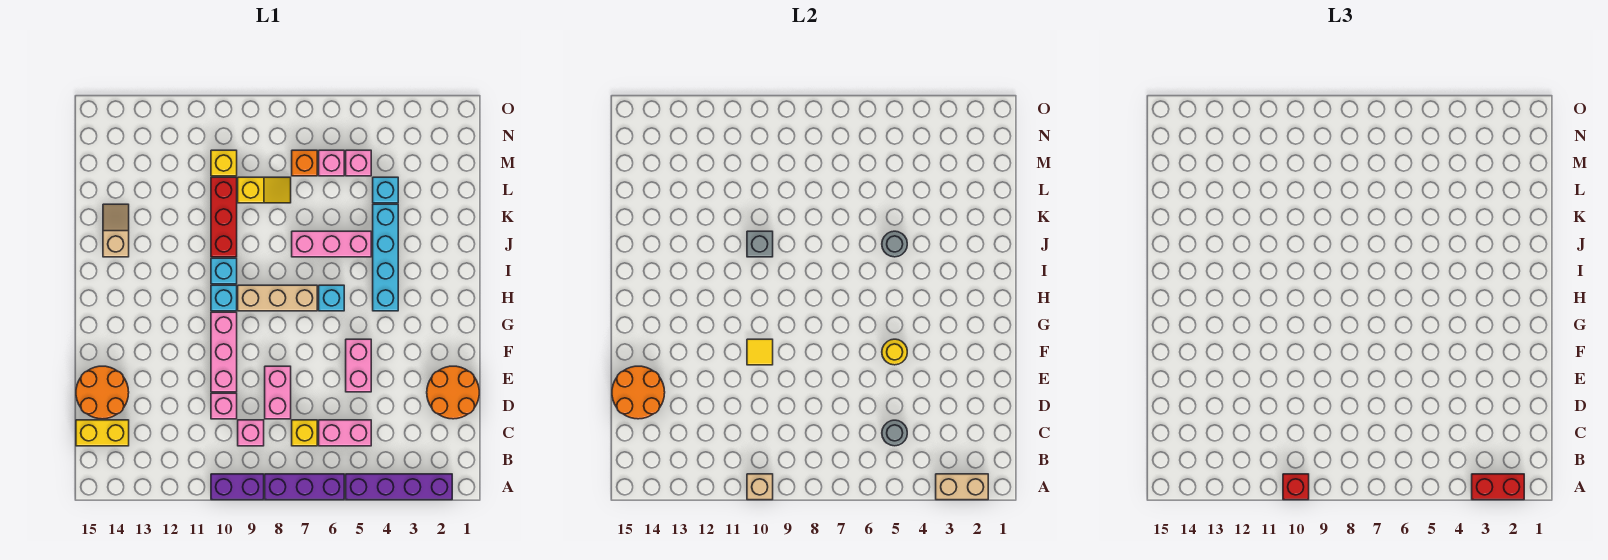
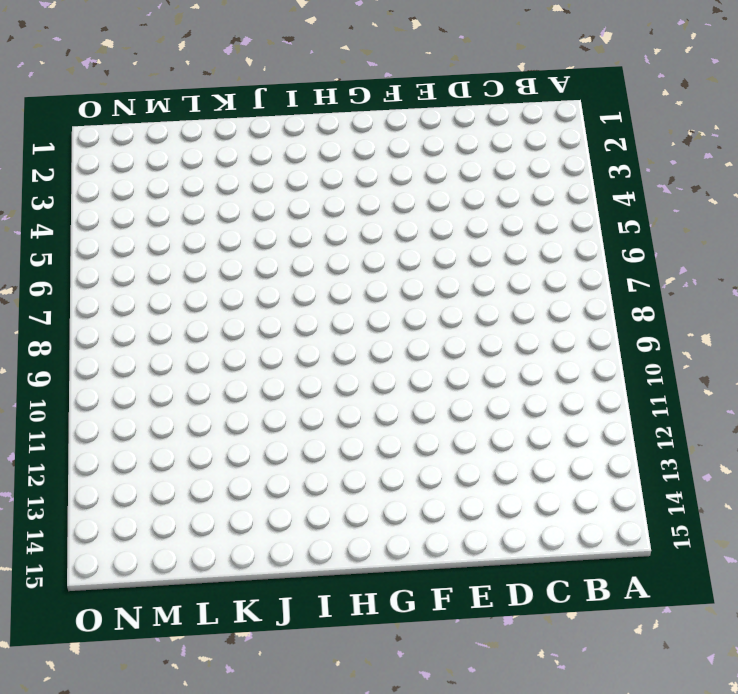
none -> purple brick A2:A5 level 1
none -> purple brick A6:A8 level 1
none -> purple brick A9:A10 level 1
none -> pink brick C5:C6 level 1

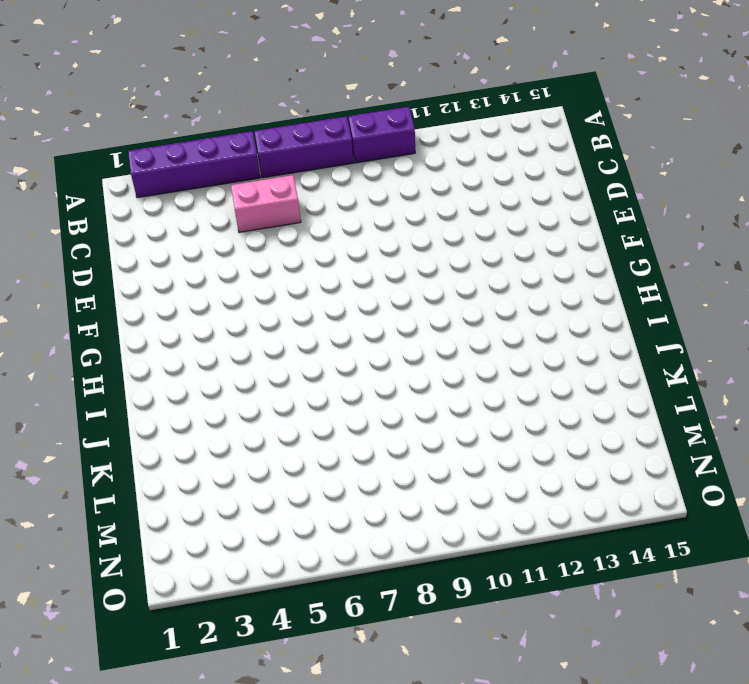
none -> yellow brick C7 level 1
none -> pink brick C9 level 1
none -> yellow brick C14:C15 level 1
none -> orange round brick D1:E2 level 1

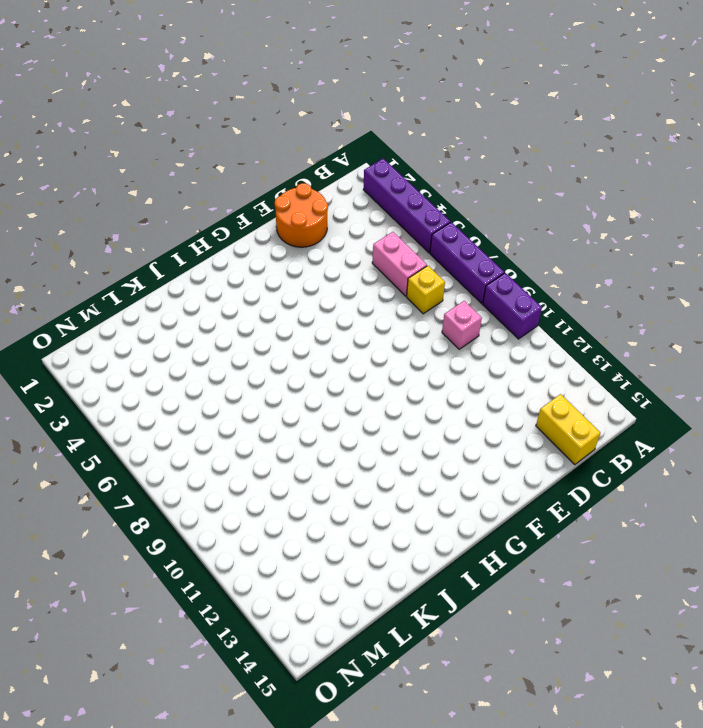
none -> pink brick D8:E8 level 1
none -> pink brick D10 level 1
none -> orange round brick D14:E15 level 1
none -> pink brick E5:F5 level 1

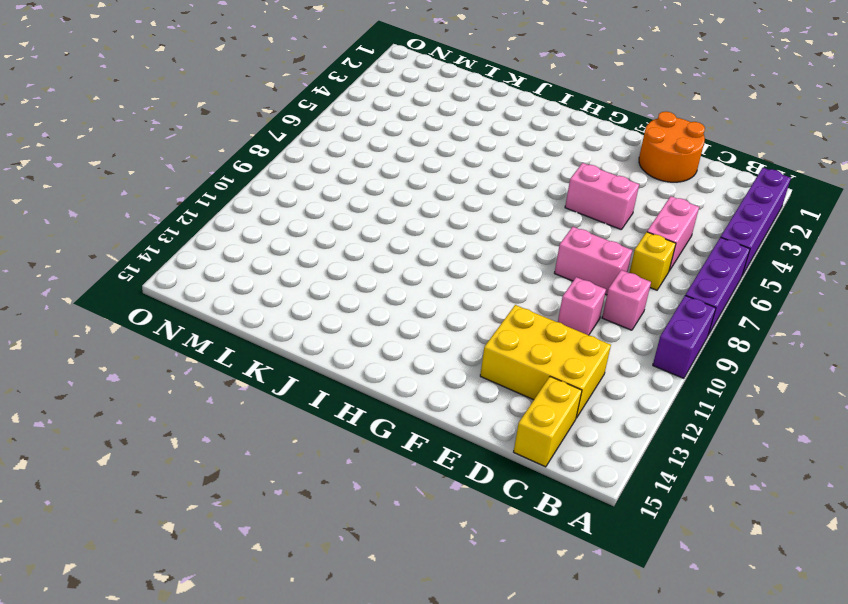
yellow brick C12:E13 level 1 -> none
none -> orange round brick D14:E15 level 1
none -> pink brick E10:G10 level 1
none -> cyan brick H4:K4 level 1
none -> cyan brick H6 level 1

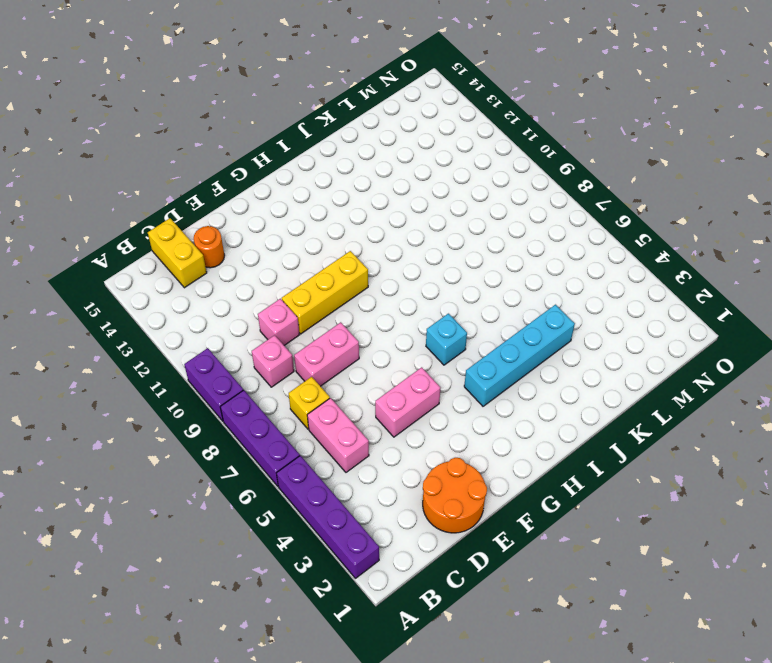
orange round brick D14 level 1 -> orange round brick D14:E15 level 1
yellow brick E10:G10 level 1 -> pink brick E10:G10 level 1
none -> tan brick H7:H9 level 1
none -> cyan brick H10 level 1
none -> cyan brick I10 level 1
none -> pink brick J5:J7 level 1

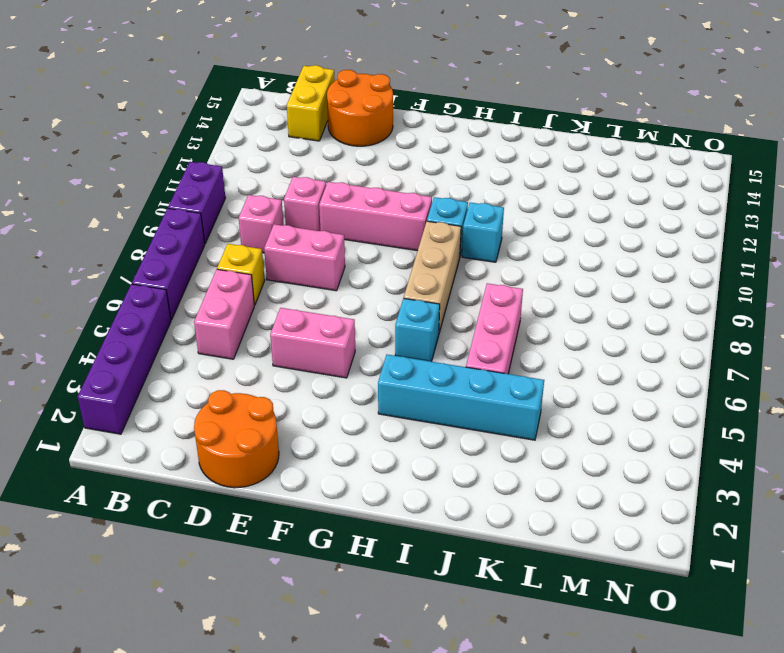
none -> red brick J10:L10 level 1
none -> tan slope J14:K14 level 1 top J
none -> cyan brick L4 level 1
none -> yellow slope L8:L9 level 1 top 9

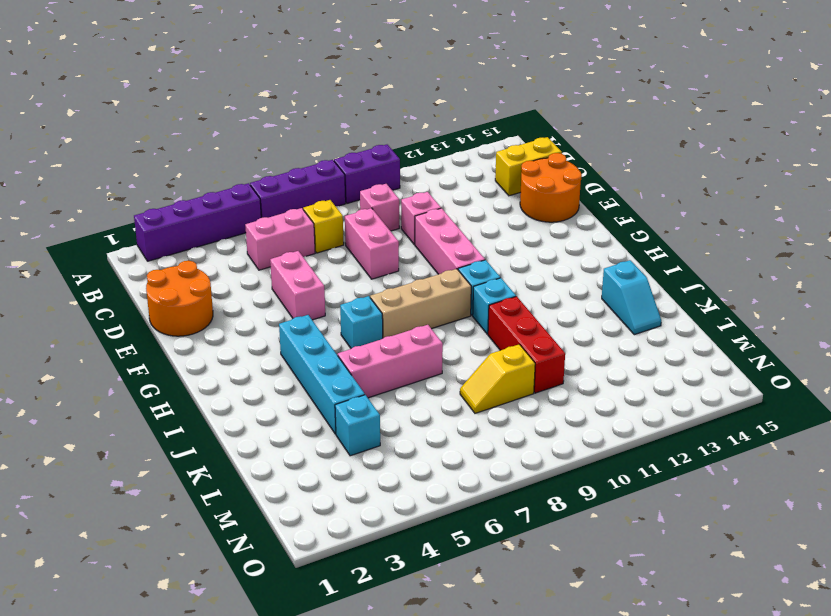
cyan slope J14:K14 level 1 top J -> tan slope J14:K14 level 1 top J
none -> pink brick M5 level 1
none -> pink brick M6 level 1
none -> orange brick M7 level 1
none -> yellow brick M10 level 1

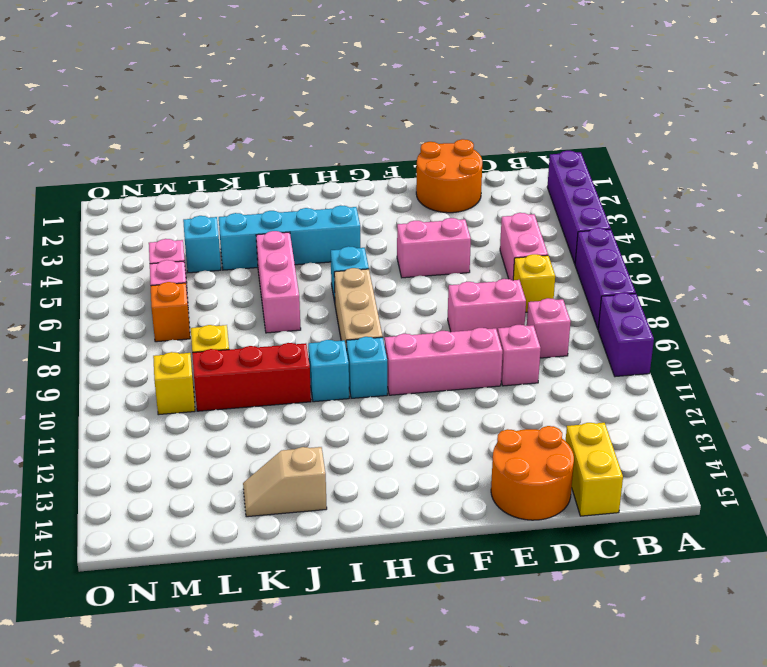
none -> tan brick A2:A3 level 2
none -> tan brick A10 level 2
none -> grey round brick C5 level 2
none -> orange round brick D14:E15 level 2

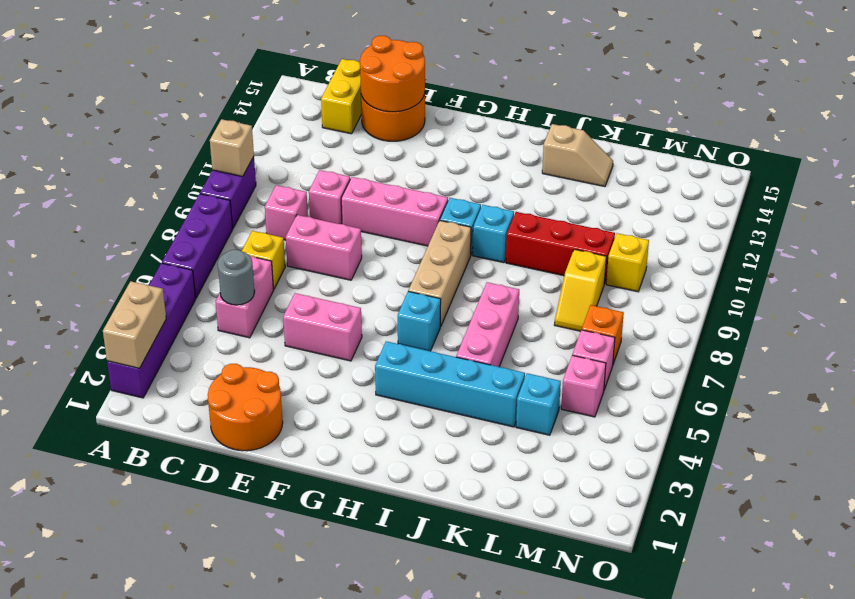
none -> yellow round brick F5 level 2
none -> yellow tile F10 level 2
none -> grey round brick J5 level 2
none -> grey brick J10 level 2

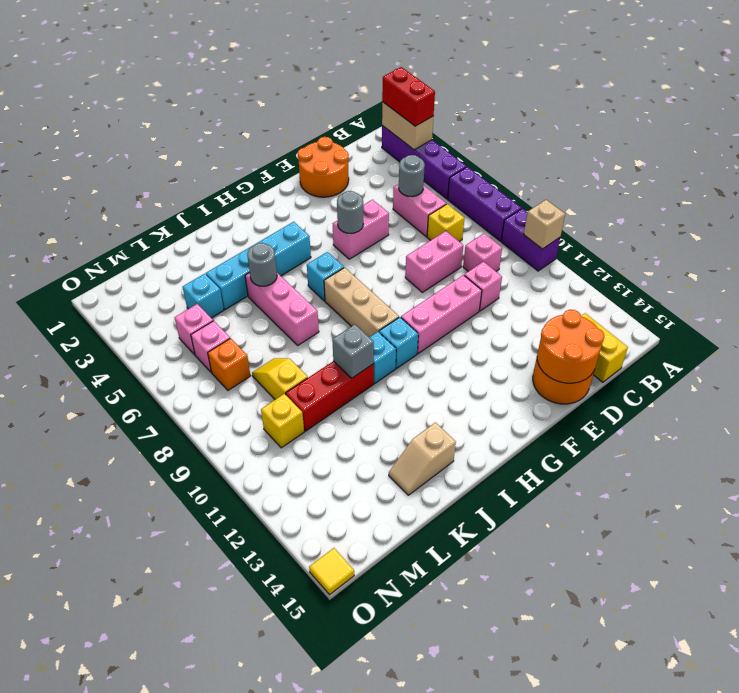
grey round brick F5 level 2 -> yellow round brick F5 level 2
yellow tile O15 level 1 -> yellow tile F10 level 2
none -> red brick A10 level 3

